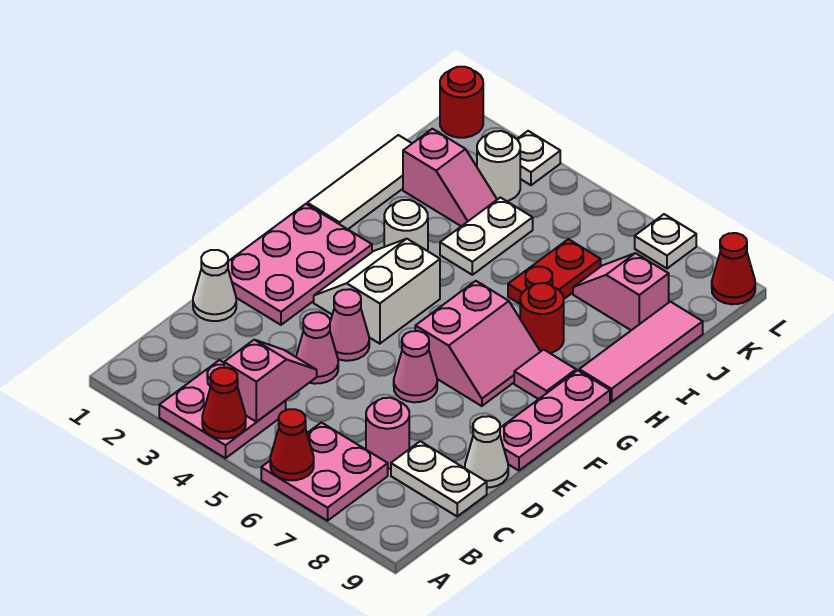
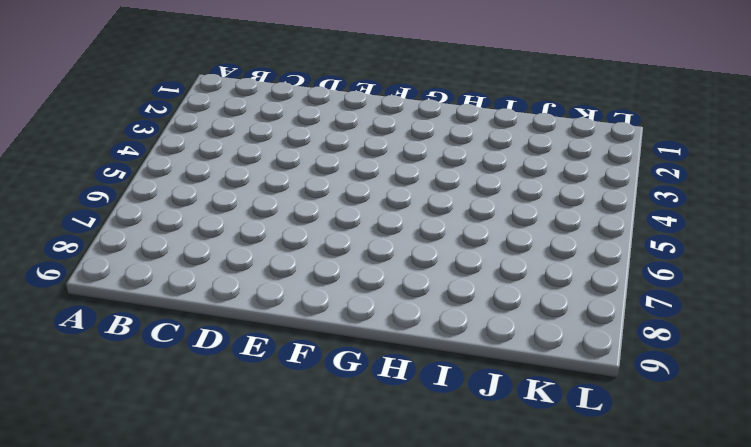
none -> pink plate A3:B4 level 1
none -> pink plate A6:B7 level 1
none -> pink round brick C7 level 1
none -> white plate C8:C9 level 1

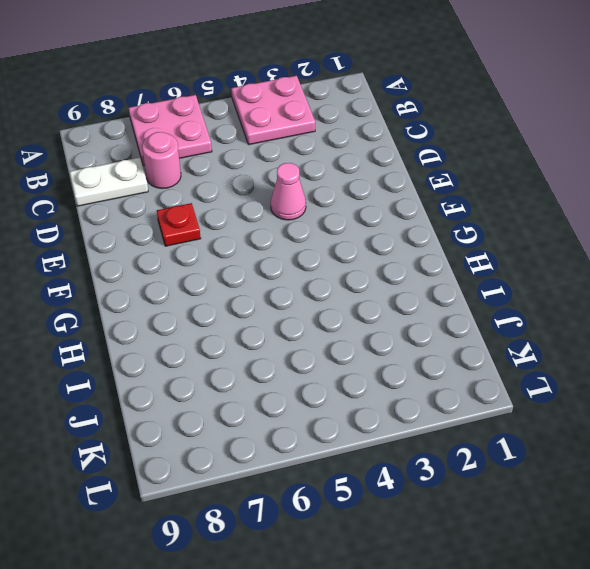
red plate E7 level 1 -> none
none -> white cone D1 level 1
none -> pink cone D4 level 1
none -> white cone D9 level 1
none -> pink plate E1:G2 level 1

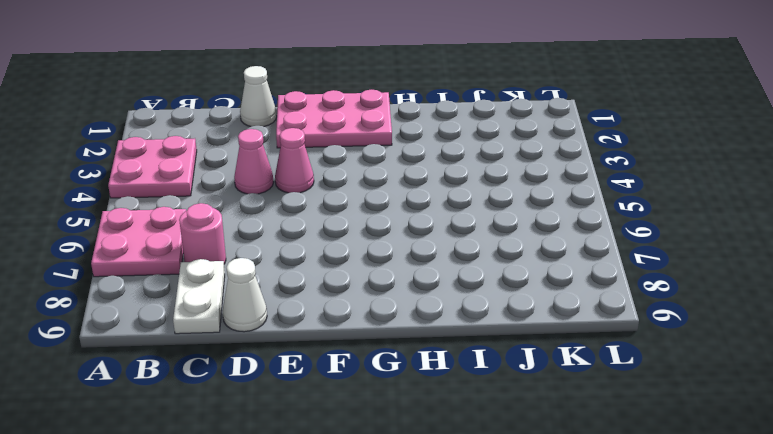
none -> pink cone E6 level 1
none -> pink plate E9:G9 level 1
none -> white slope F3:G4 level 1 top 4
none -> pink slope F6:G7 level 1 top 6

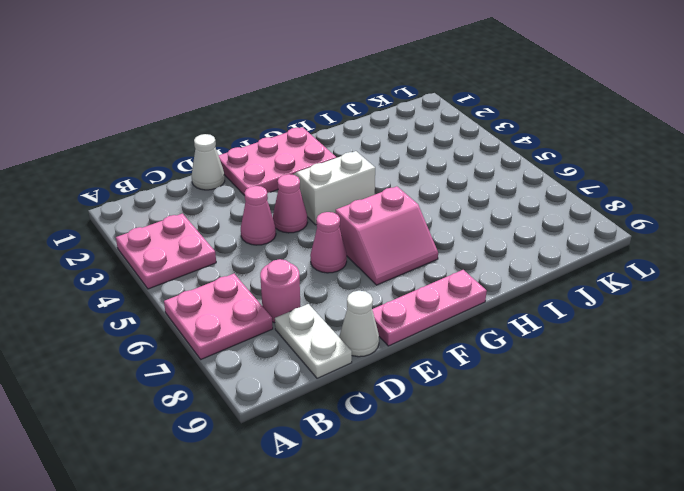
none -> pink tile G8 level 1
none -> white tile H1:J1 level 1
none -> white round brick H3 level 1
none -> red round brick H7 level 1

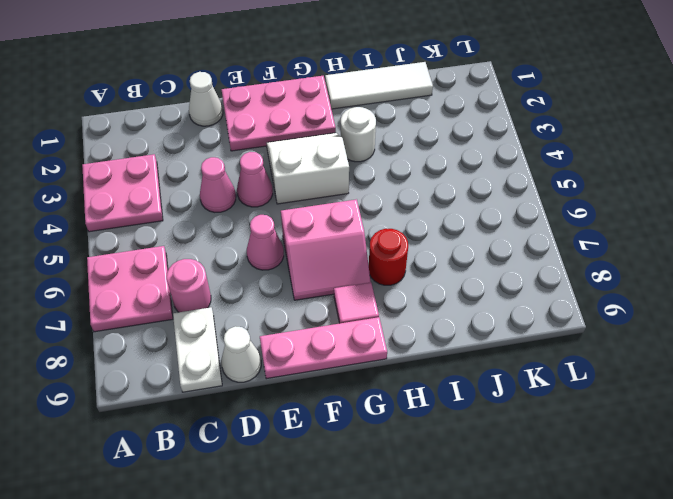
none -> pink tile H9:J9 level 1
none -> white plate I4:J4 level 1
none -> red plate I6:J6 level 1
none -> pink slope J2:J3 level 1 top 2

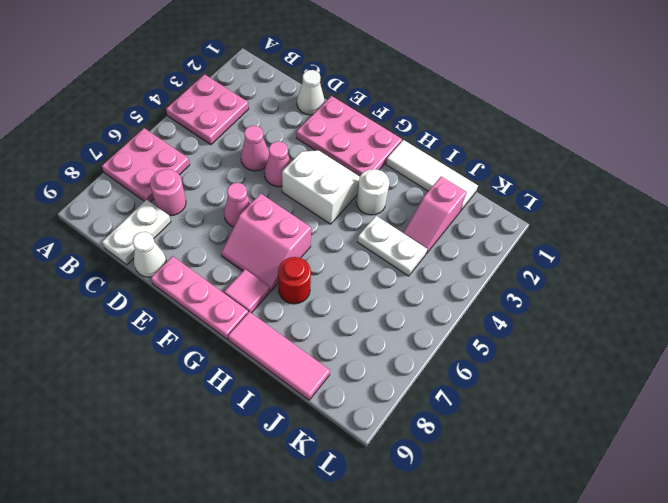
none -> red plate I6:J6 level 1
none -> pink slope J7:J8 level 1 top 8
none -> white round brick K3 level 1
none -> red round brick L1 level 1

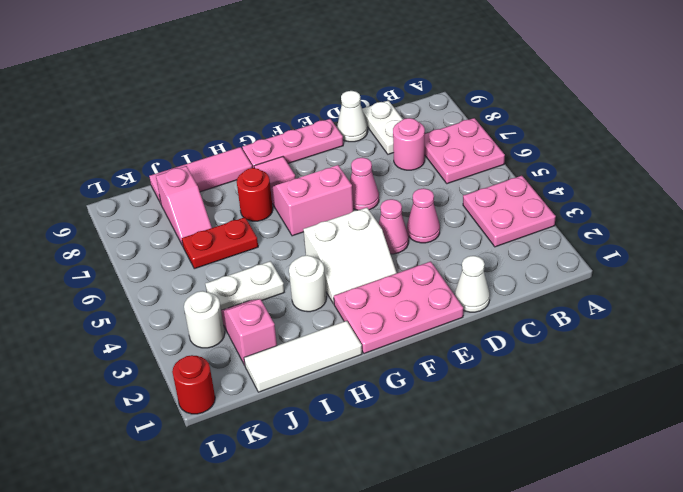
none -> white plate L3 level 1
none -> white plate L7 level 1
none -> red cone L9 level 1
none -> red cone A4 level 2

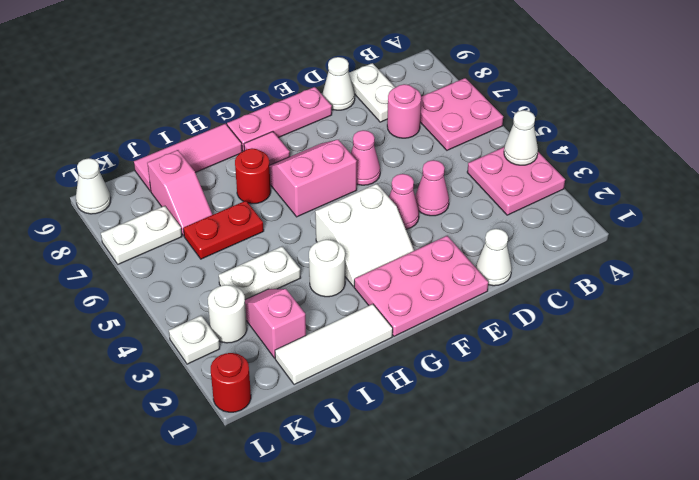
white cone A4 level 2 -> red cone A4 level 2
white plate K7:L7 level 1 -> white plate L7 level 1
white cone L9 level 1 -> red cone L9 level 1
none -> red cone A6 level 2
none -> pink slope B4:C4 level 2 top B

